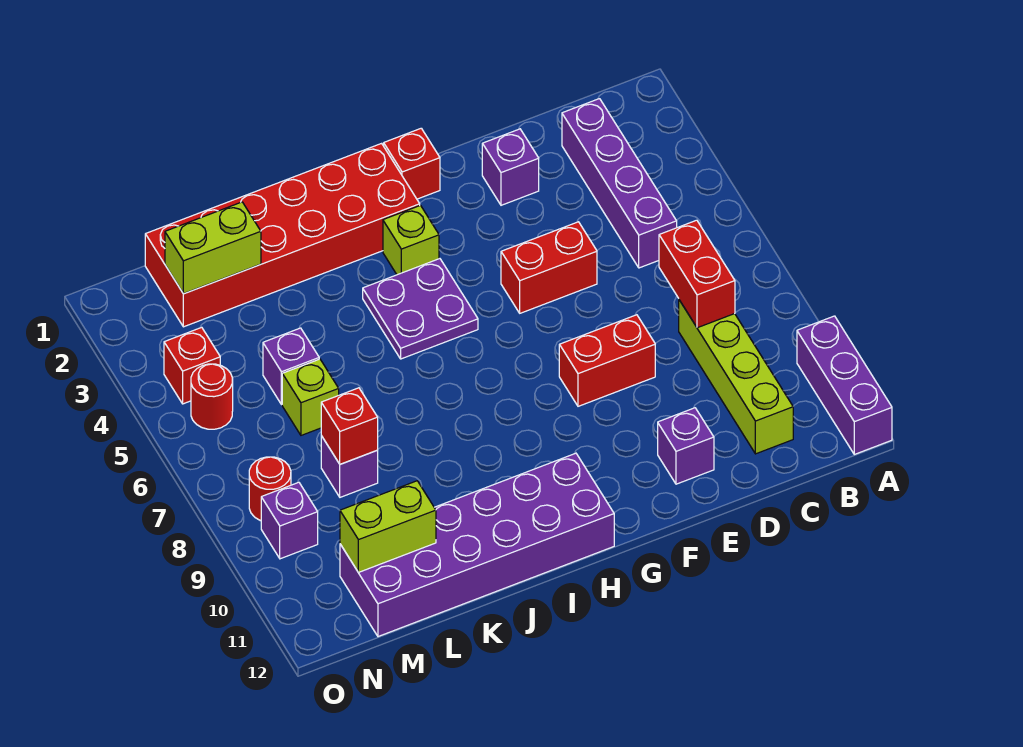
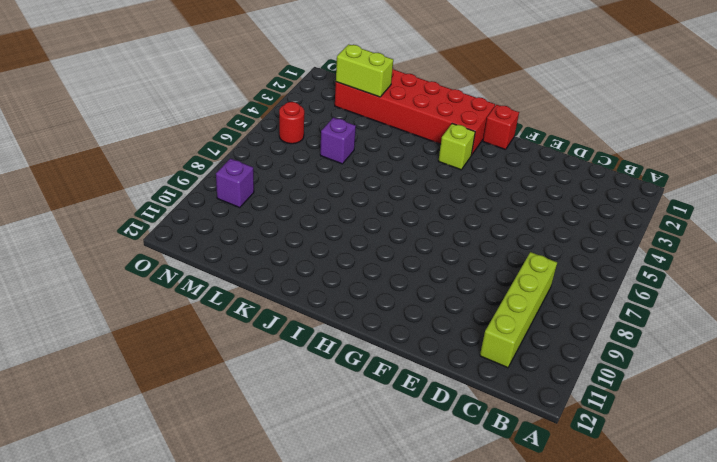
none -> purple brick A10:A12 level 1
none -> purple brick C2:C5 level 1
none -> purple brick E2 level 1

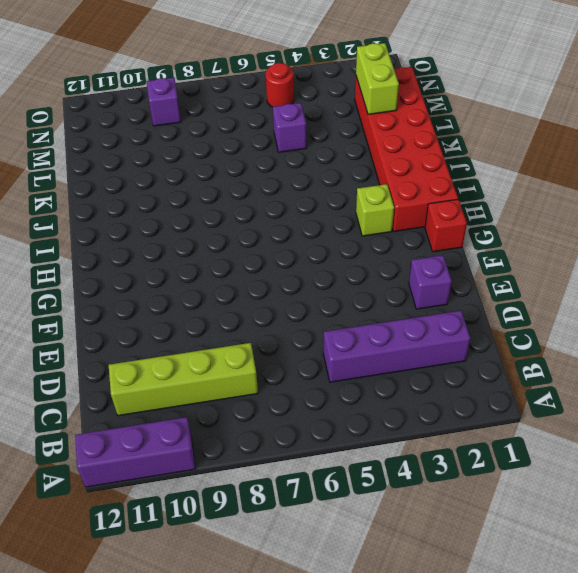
none -> red brick E5:F5 level 1
none -> red brick E8:F8 level 1
none -> purple brick E11 level 1

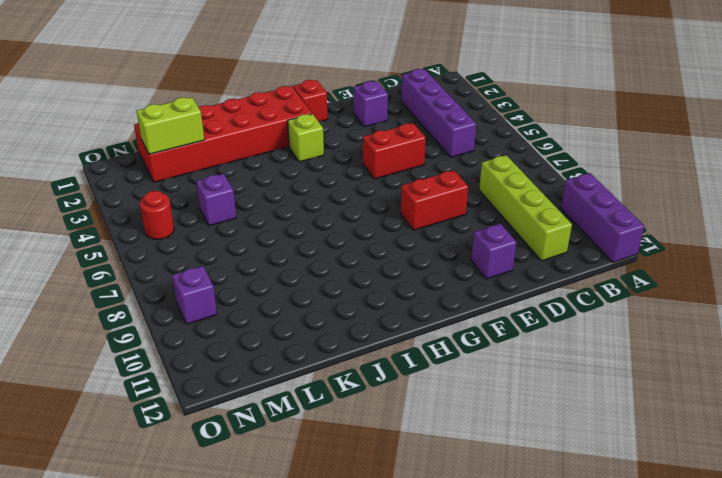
none -> purple plate H4:I5 level 1
none -> purple brick H11:M12 level 1
none -> lime brick L6 level 1

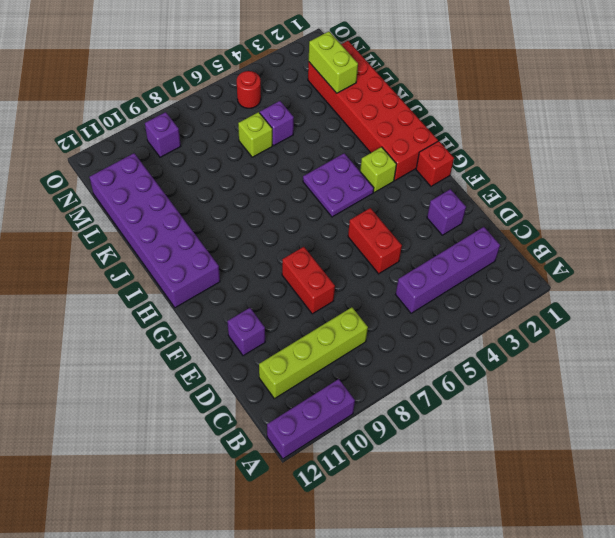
none -> purple brick L8 level 1
none -> red brick N4 level 1
none -> red round brick N8 level 1

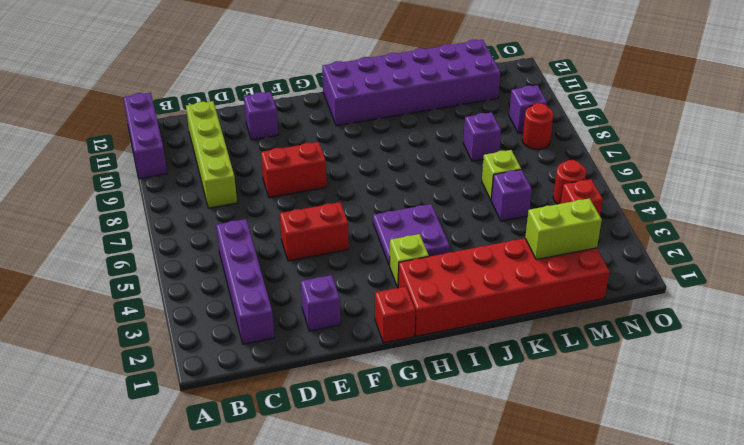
none -> red brick C7:C8 level 2
none -> red brick L8 level 2
none -> lime brick L11:M11 level 2

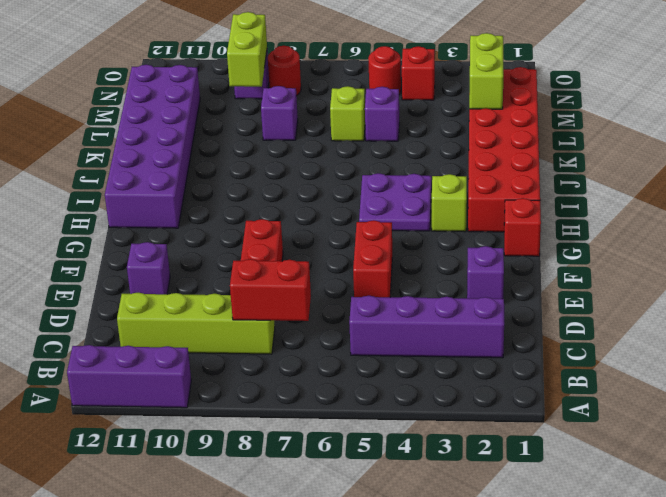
lime brick M9:N9 level 2 -> lime brick L11:M11 level 2
none -> red brick L8 level 2

